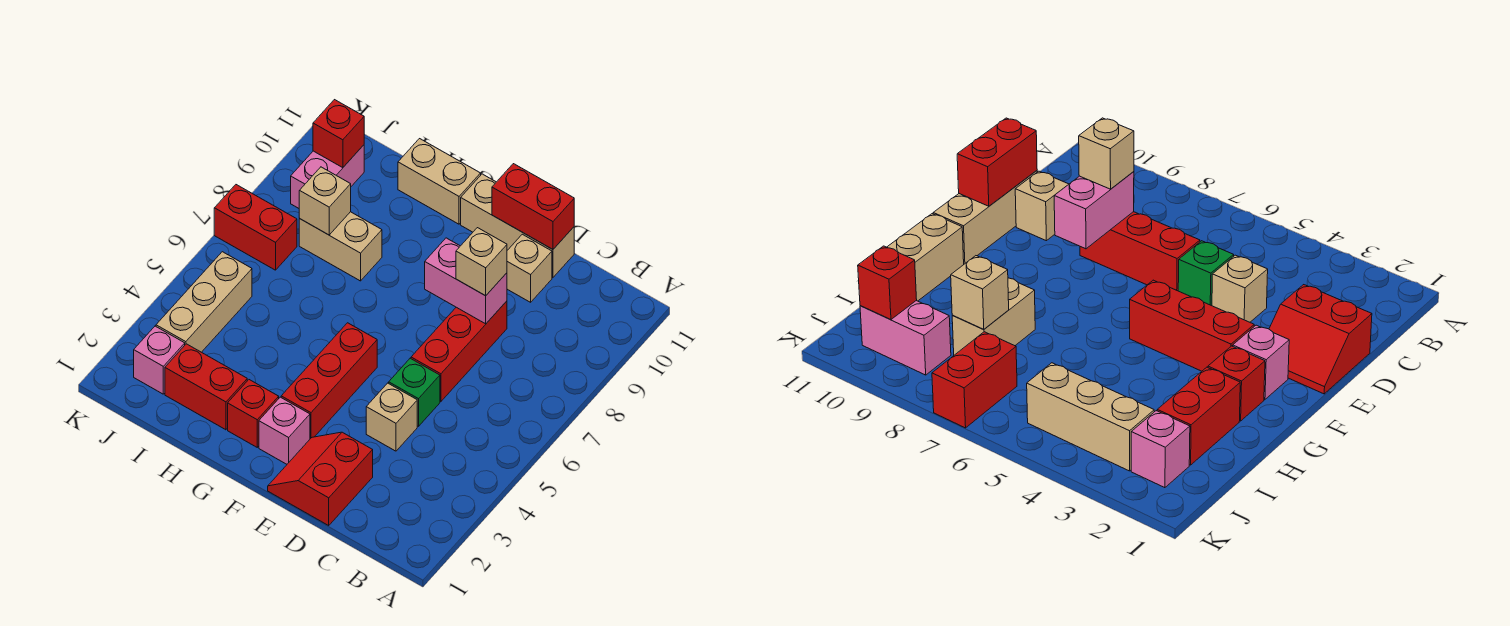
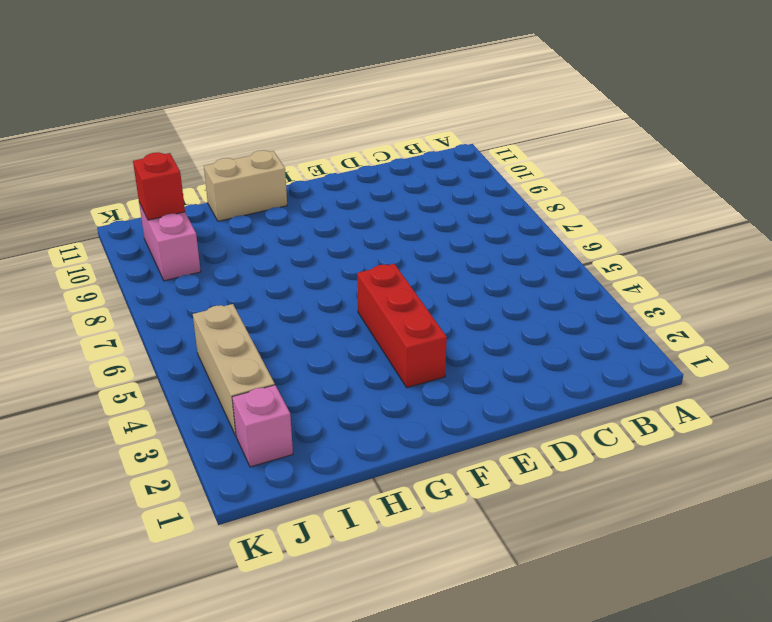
none -> red slope D1:E2 level 1 top D
none -> tan brick D4 level 1
none -> green brick D5 level 1

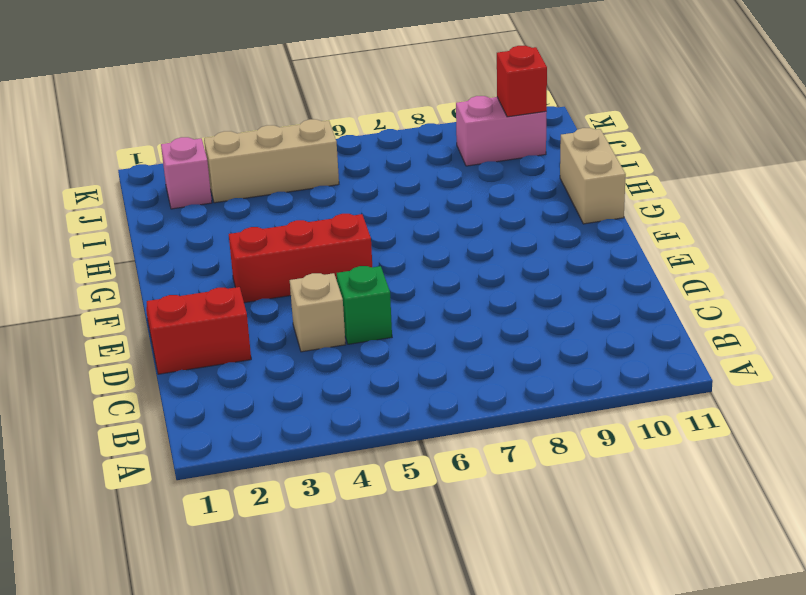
none -> red brick D6:D8 level 1
none -> tan brick D10 level 1
none -> tan brick D11:F11 level 1

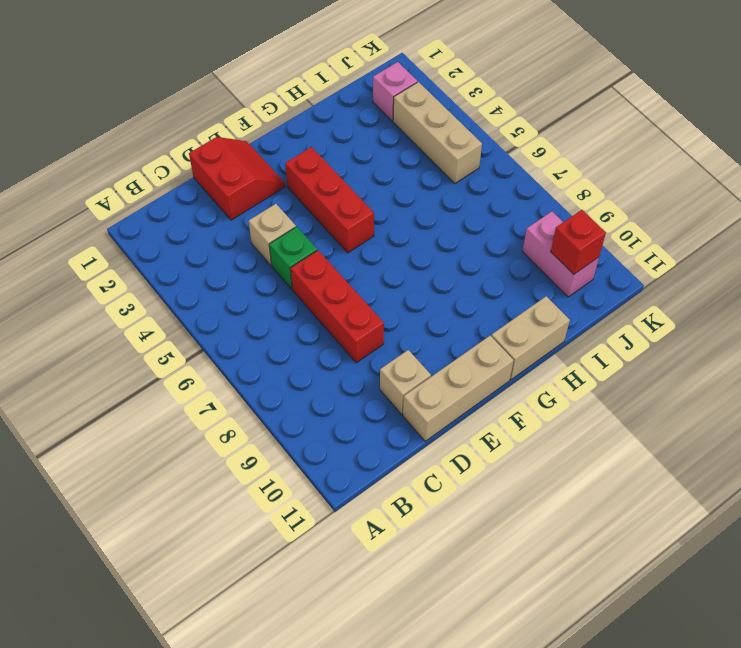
none -> pink brick F2 level 1
none -> red brick G2 level 1
none -> red brick H2:I2 level 1

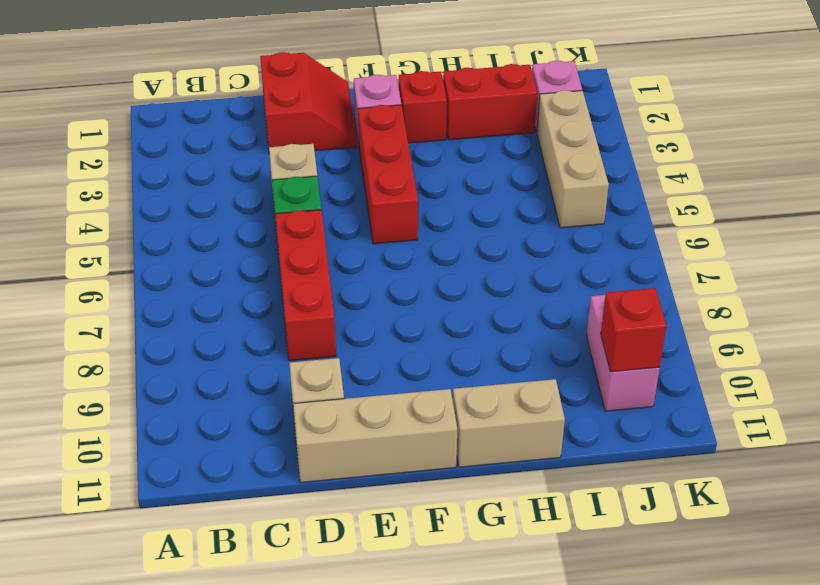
none -> tan brick H8:I8 level 1
none -> red brick J7:K7 level 1
none -> pink brick D8:E8 level 2

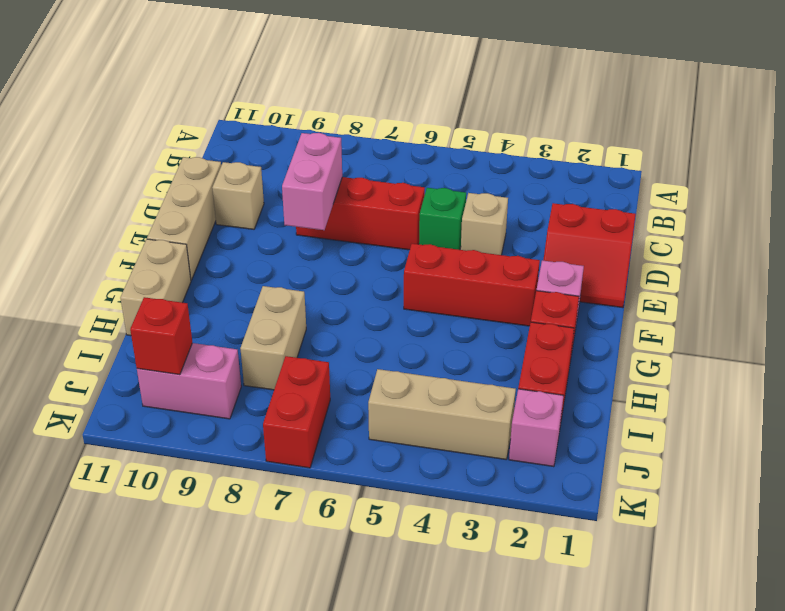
none -> red brick D11:E11 level 2
none -> tan brick I8 level 2
none -> tan brick D8 level 3

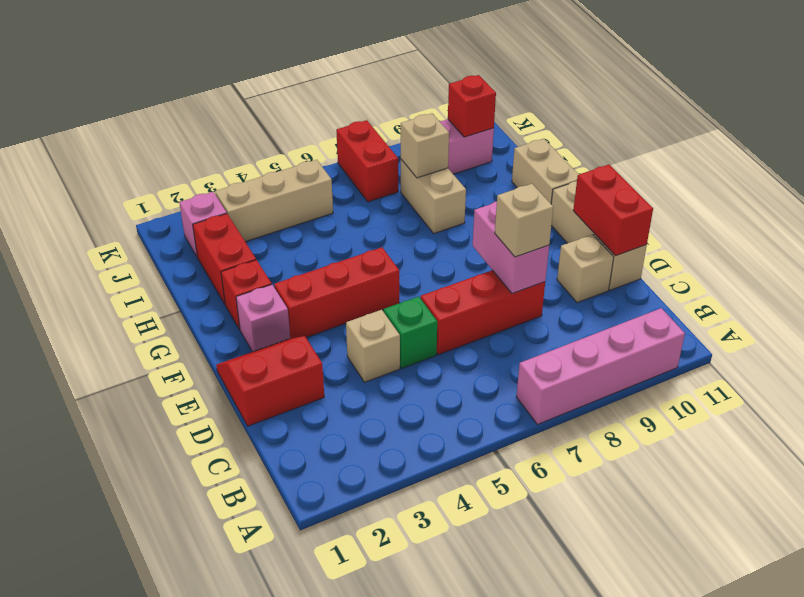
pink brick A7:A10 level 1 -> none

